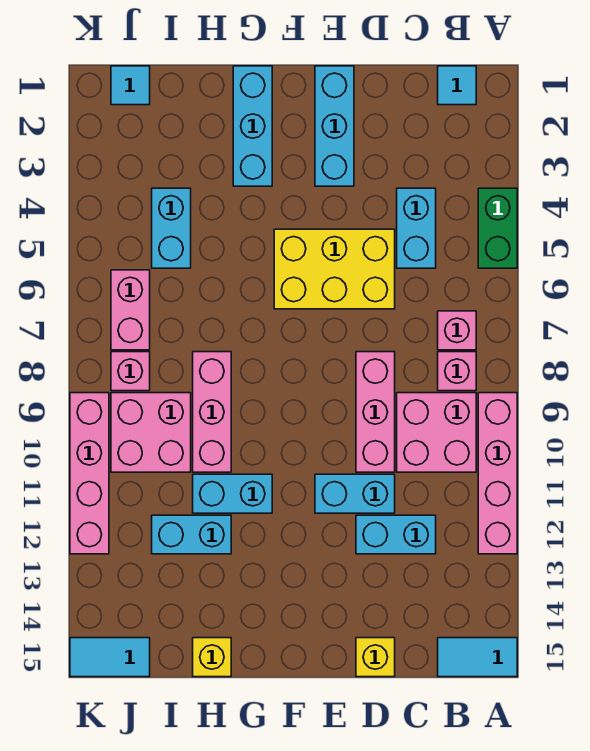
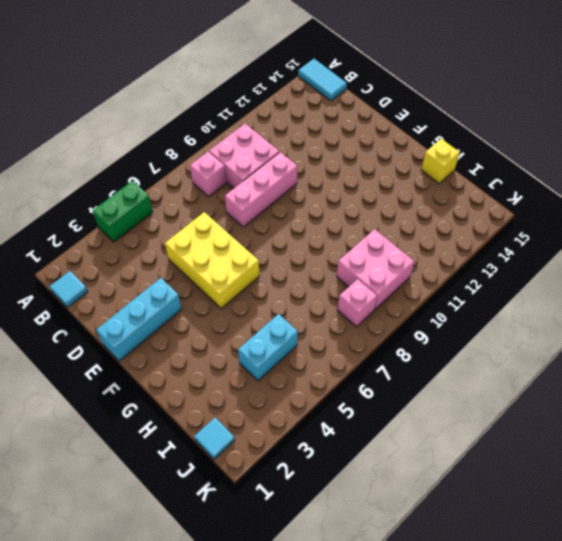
none -> pink brick A9:A12 level 1
none -> pink brick B7 level 1
none -> cyan brick C4:C5 level 1

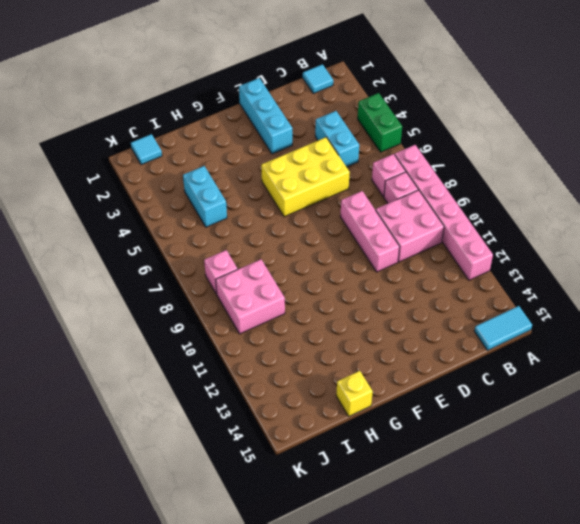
pink brick A7:A12 level 1 -> pink brick A9:A12 level 1
none -> cyan brick C12:D12 level 1
none -> cyan brick D11:E11 level 1
none -> yellow brick D15 level 1

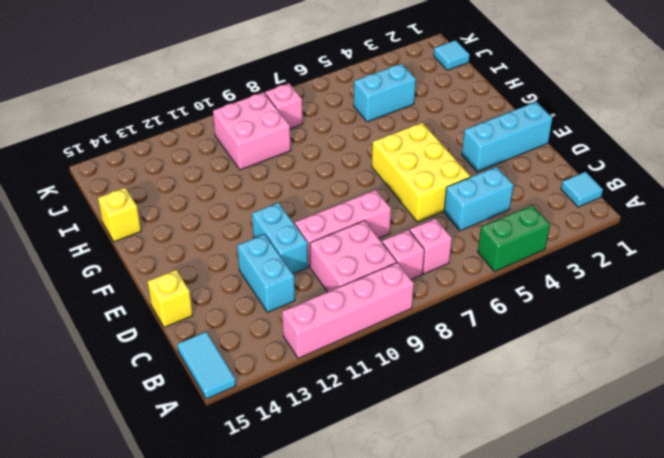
none -> cyan brick G1:G3 level 1
none -> cyan brick G11:H11 level 1
none -> pink brick H8:H10 level 1

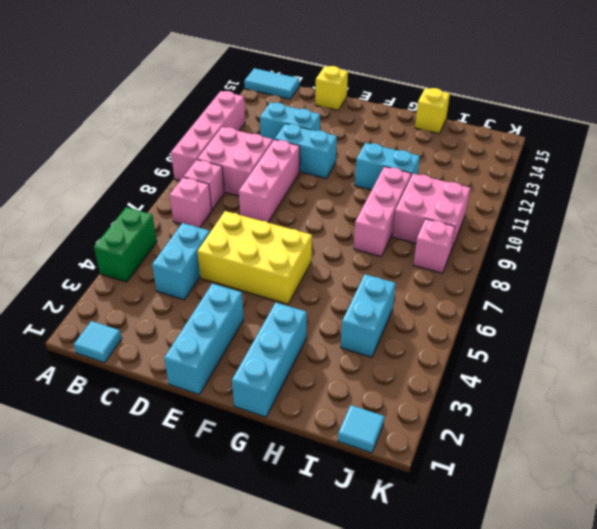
none -> cyan brick H12:I12 level 1
none -> pink brick J6:J7 level 1
none -> cyan tile J15:K15 level 1

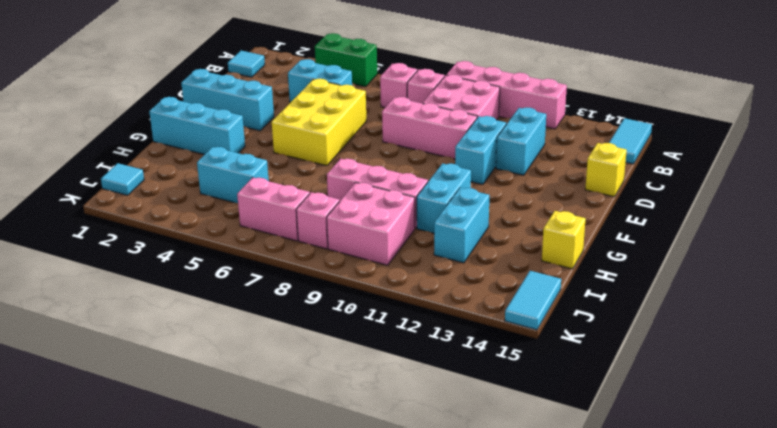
none -> pink brick K9:K12 level 1

